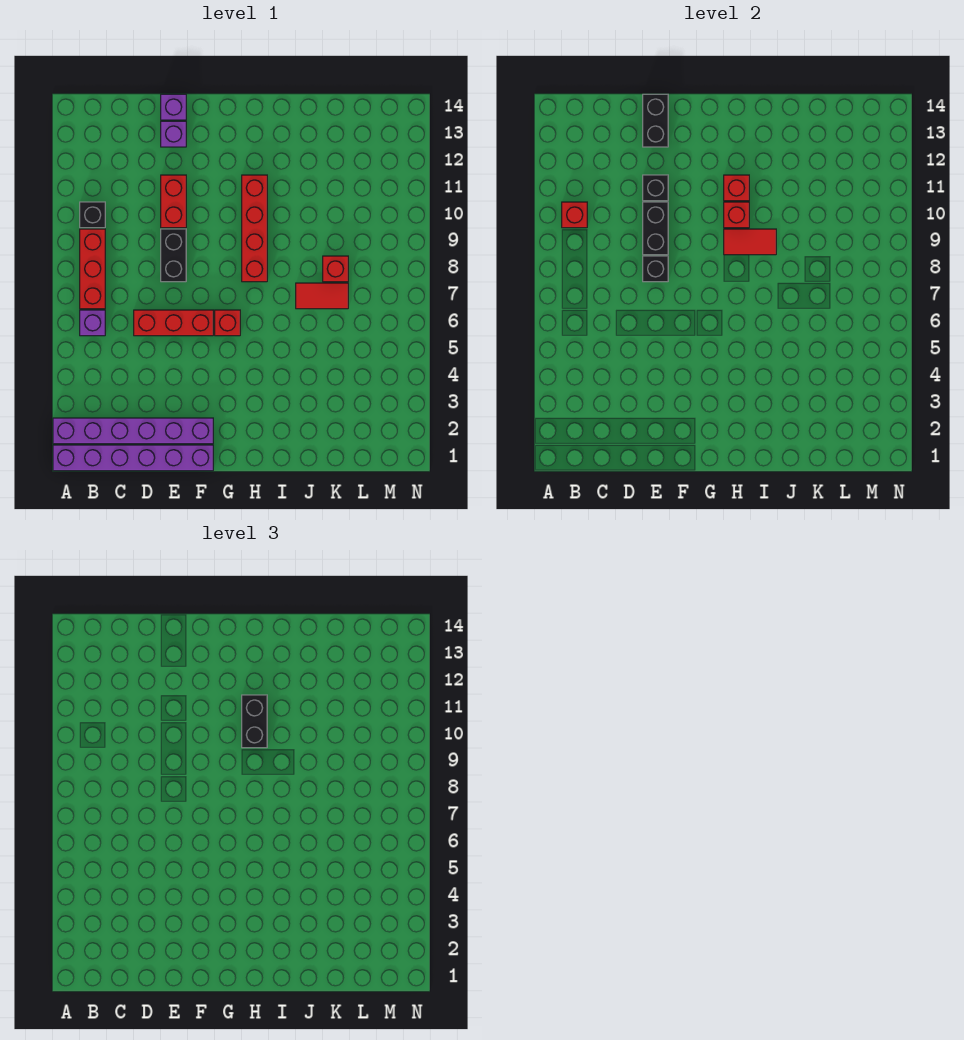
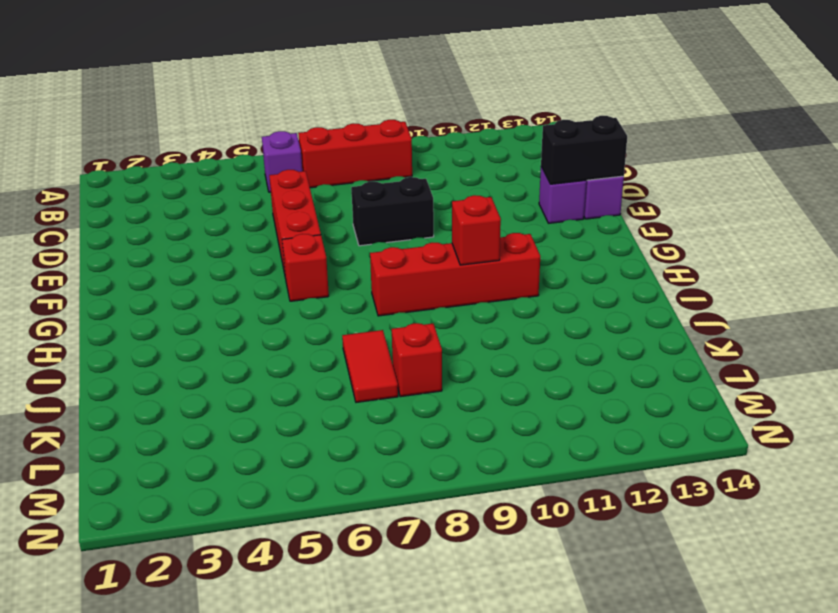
none -> purple brick A1:F1 level 1
none -> purple brick A2:F2 level 1
none -> black brick B10 level 1

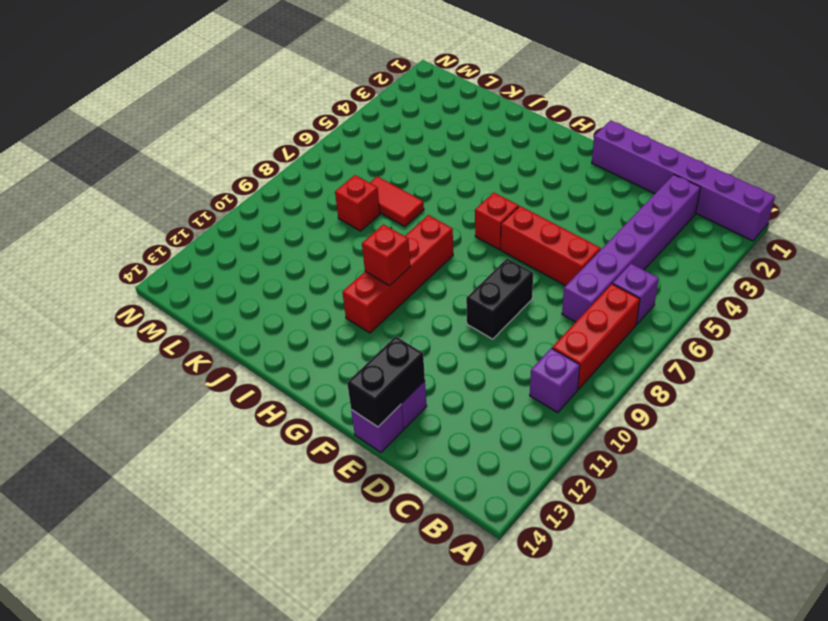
purple brick B10 level 1 -> black brick B10 level 1
purple brick C2:C7 level 1 -> purple brick A2:F2 level 1
none -> red brick E10:E11 level 1
none -> red brick B10 level 2
none -> black brick E8 level 2

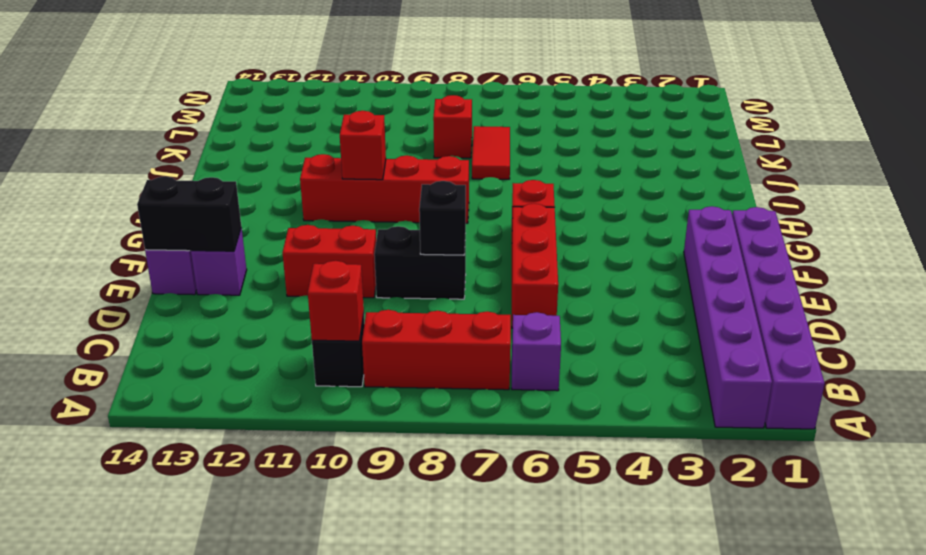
none -> black brick E9:E10 level 2
none -> black brick E11 level 2
none -> red tile H9:I9 level 2

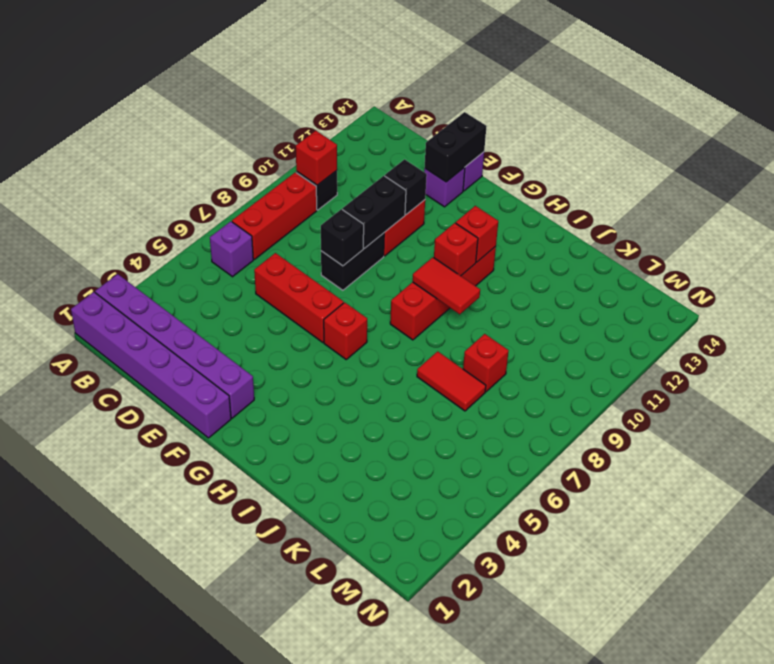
none -> black brick H10:H11 level 3

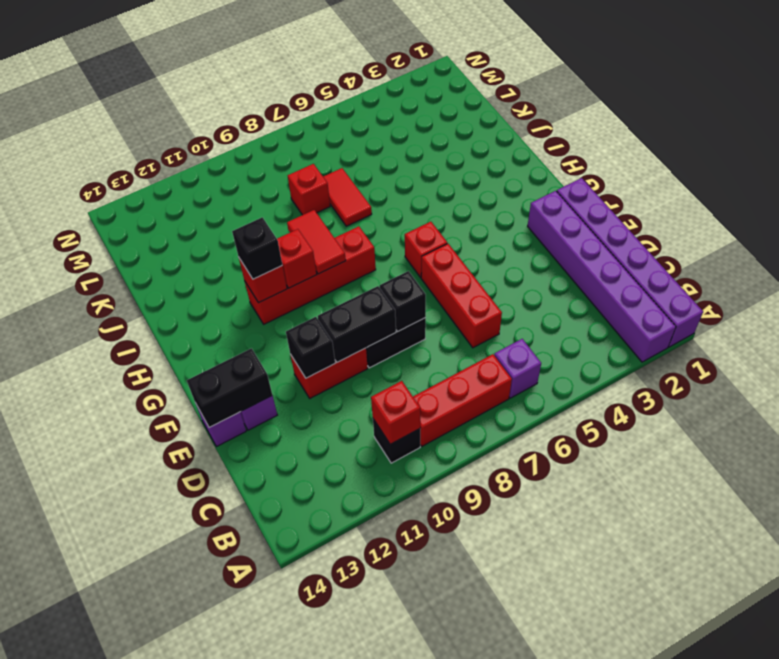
black brick H11 level 3 -> black brick H10:H11 level 3

